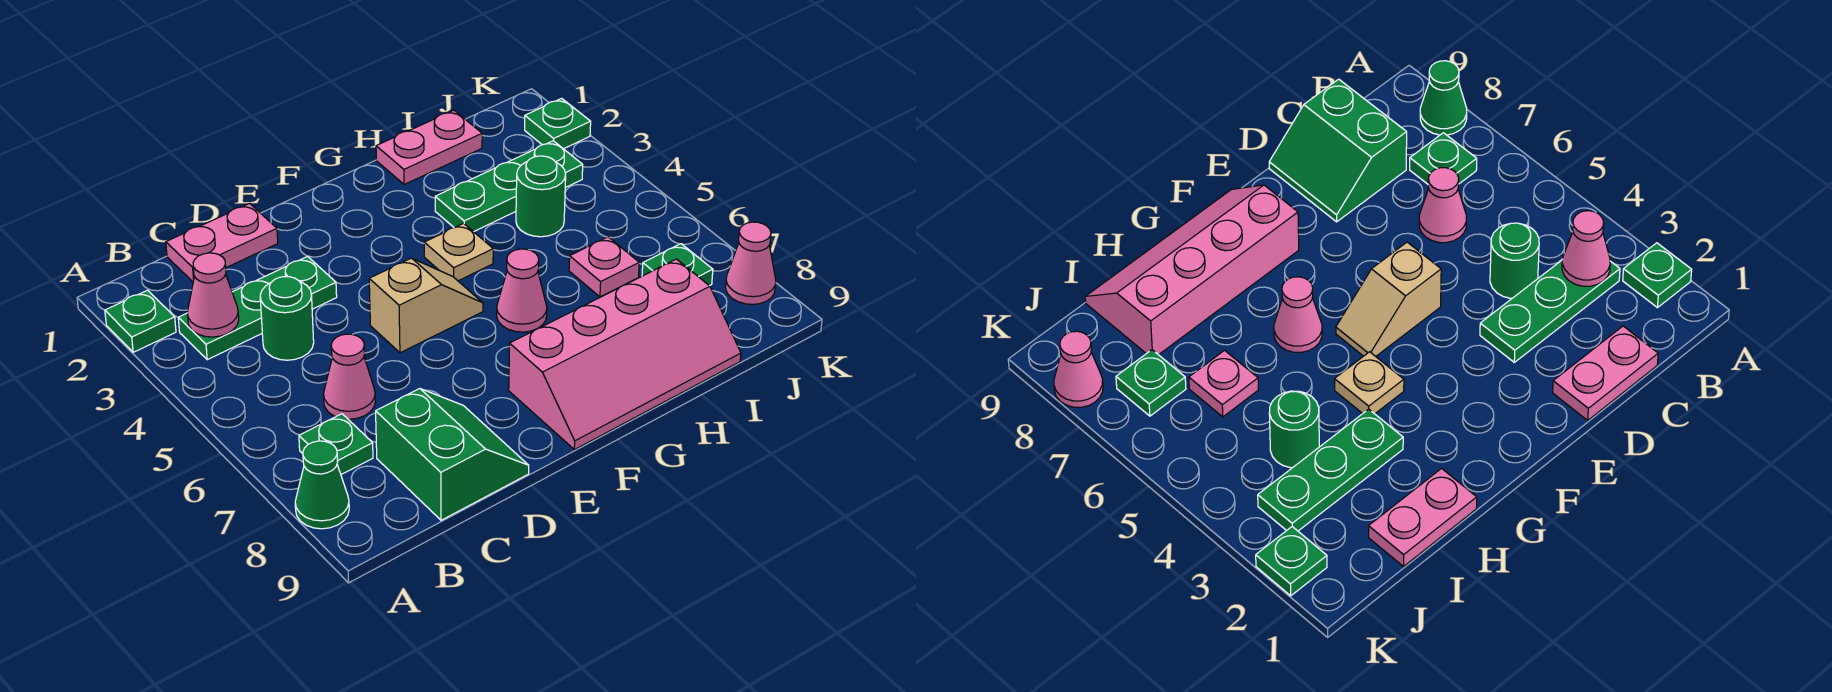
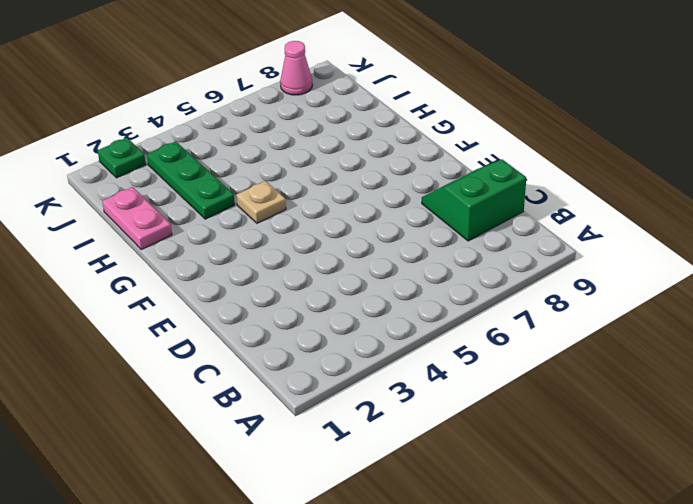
none -> green plate A2 level 1
none -> green cone A8 level 1
none -> green plate B3:D3 level 1

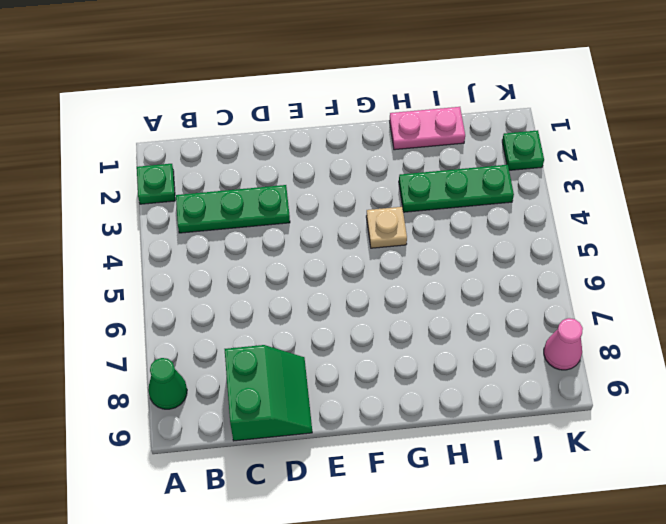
none -> green plate B7 level 1
none -> pink plate C1:D1 level 1
none -> green round brick C4 level 1

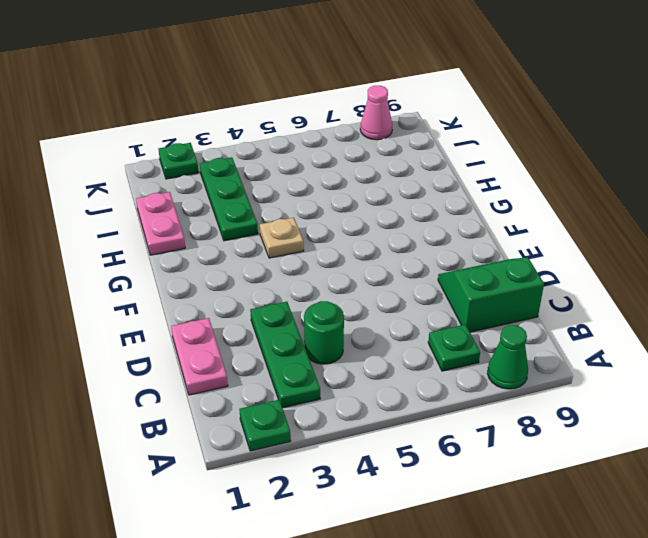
none -> pink cone C6 level 1
none -> tan slope E5:F5 level 1 top E
none -> pink slope F8:I9 level 1 top 8

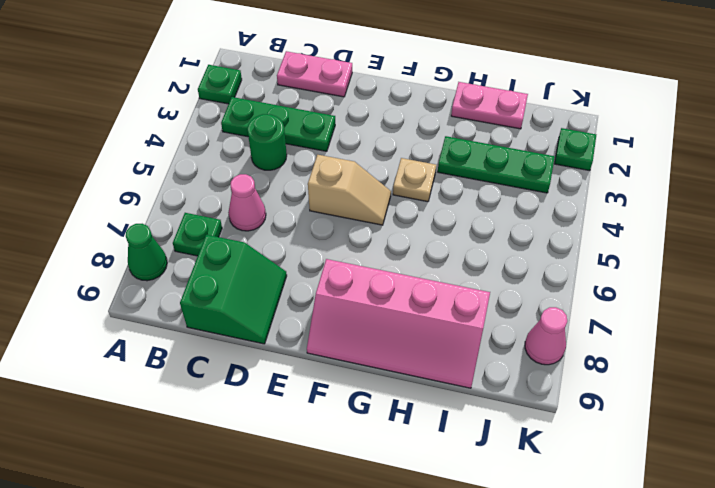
none -> pink cone G6 level 1
none -> green round brick I4 level 1
none -> pink plate I6 level 1

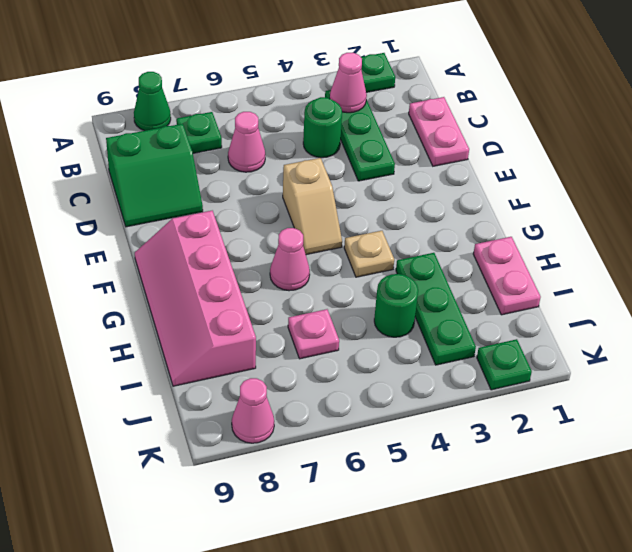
none -> green plate J7 level 1

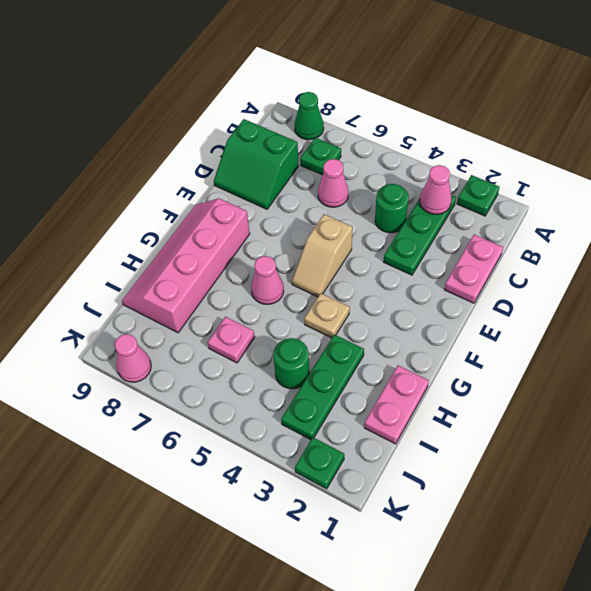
none -> green plate J7 level 1

